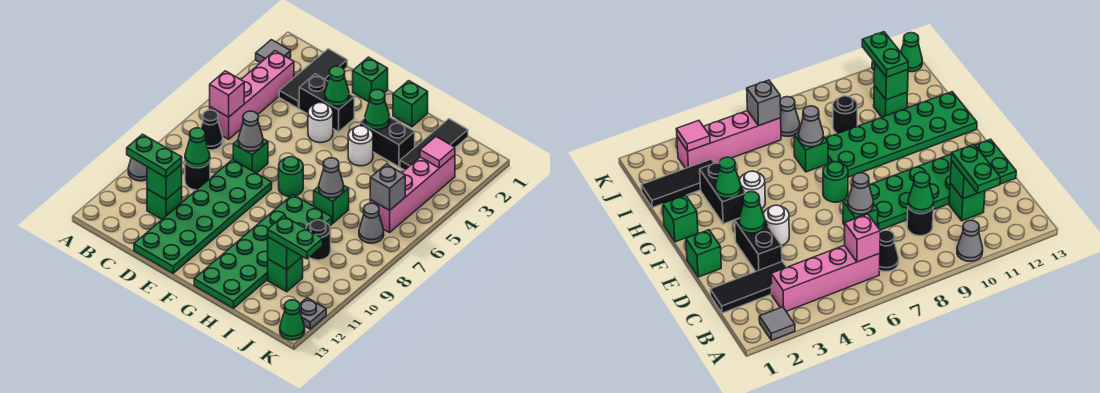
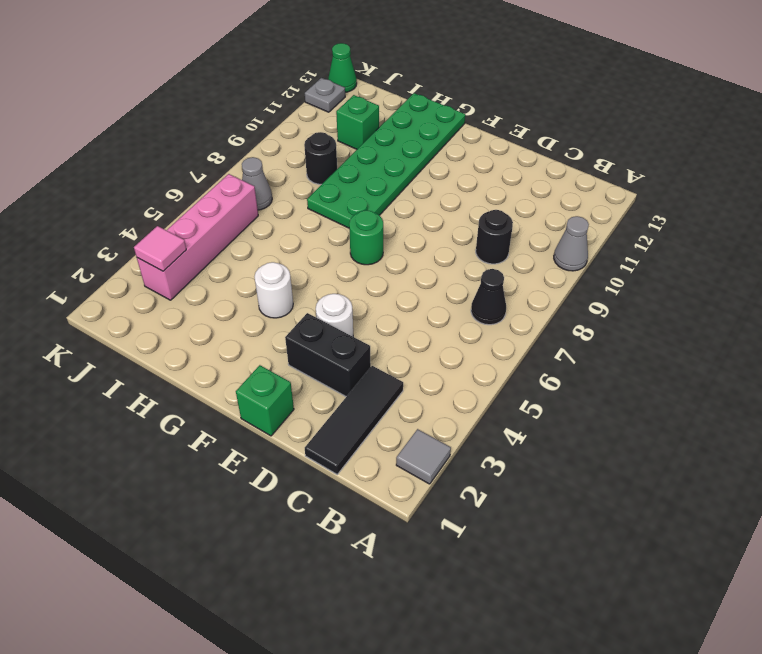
none -> pink brick B3:B6 level 1
none -> green brick C11 level 1
none -> green brick D7 level 1
none -> green plate D8:E13 level 1

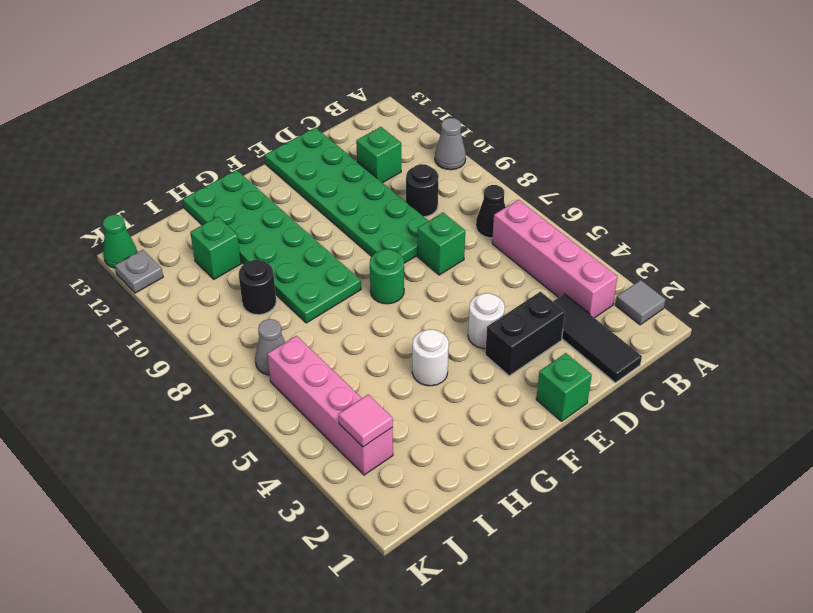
none -> green brick G1 level 1
none -> black brick G3:H3 level 1
none -> green brick H7 level 1
none -> black tile I1:I3 level 1

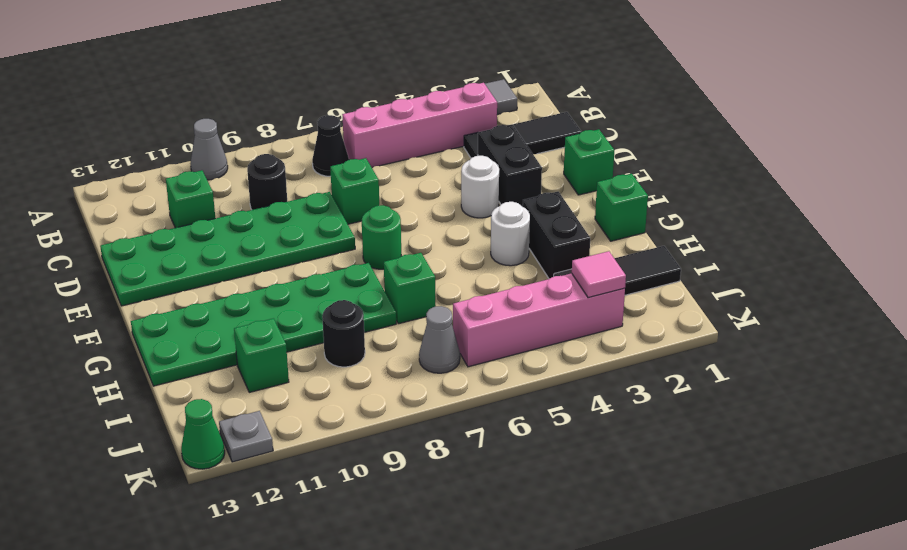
none -> pink brick B6 level 2
none -> green cone C9 level 2
none -> green brick C11 level 2
none -> grey cone D7 level 2

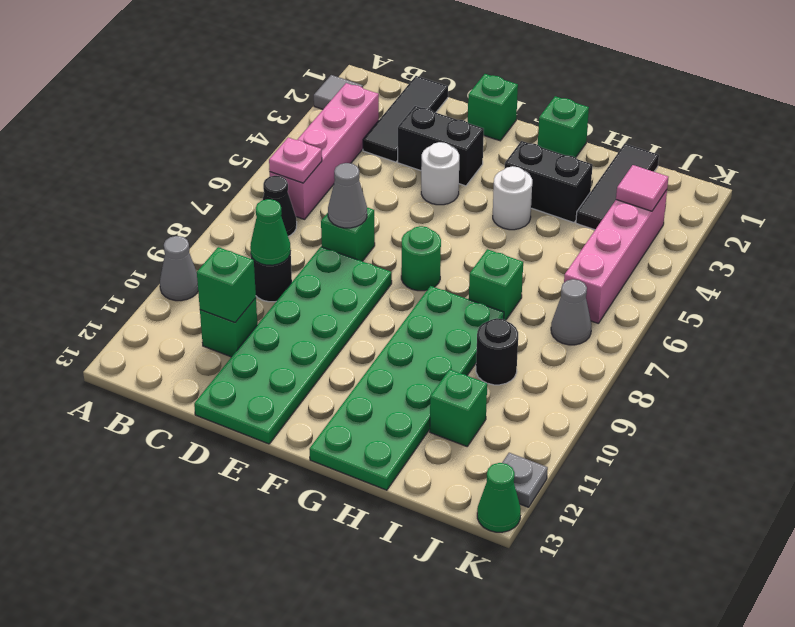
pink plate B6 level 2 -> pink brick B6 level 2
none -> green cone E3 level 2
none -> green cone G3 level 2
none -> grey cone H7 level 2
none -> green brick I11 level 2

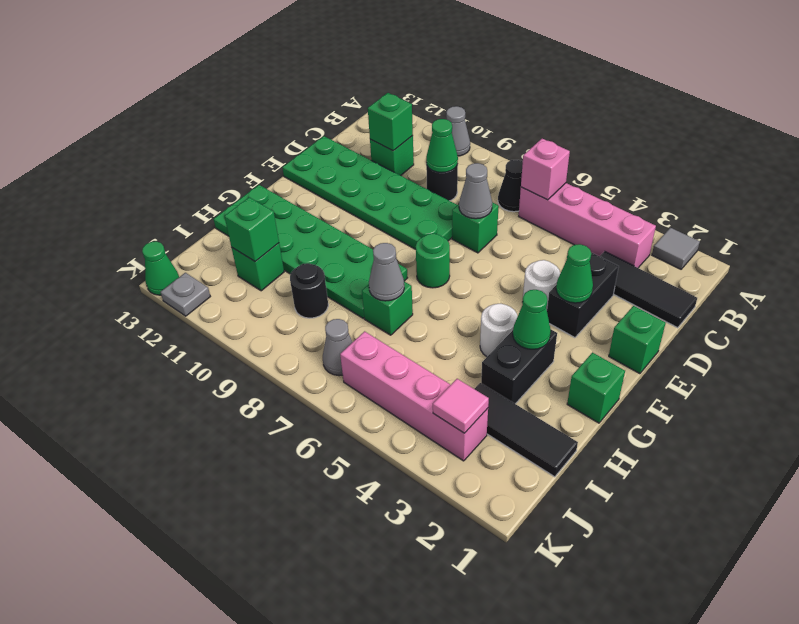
none -> grey brick J6 level 2
none -> green plate B11:C11 level 3
none -> green plate I11:J11 level 3

